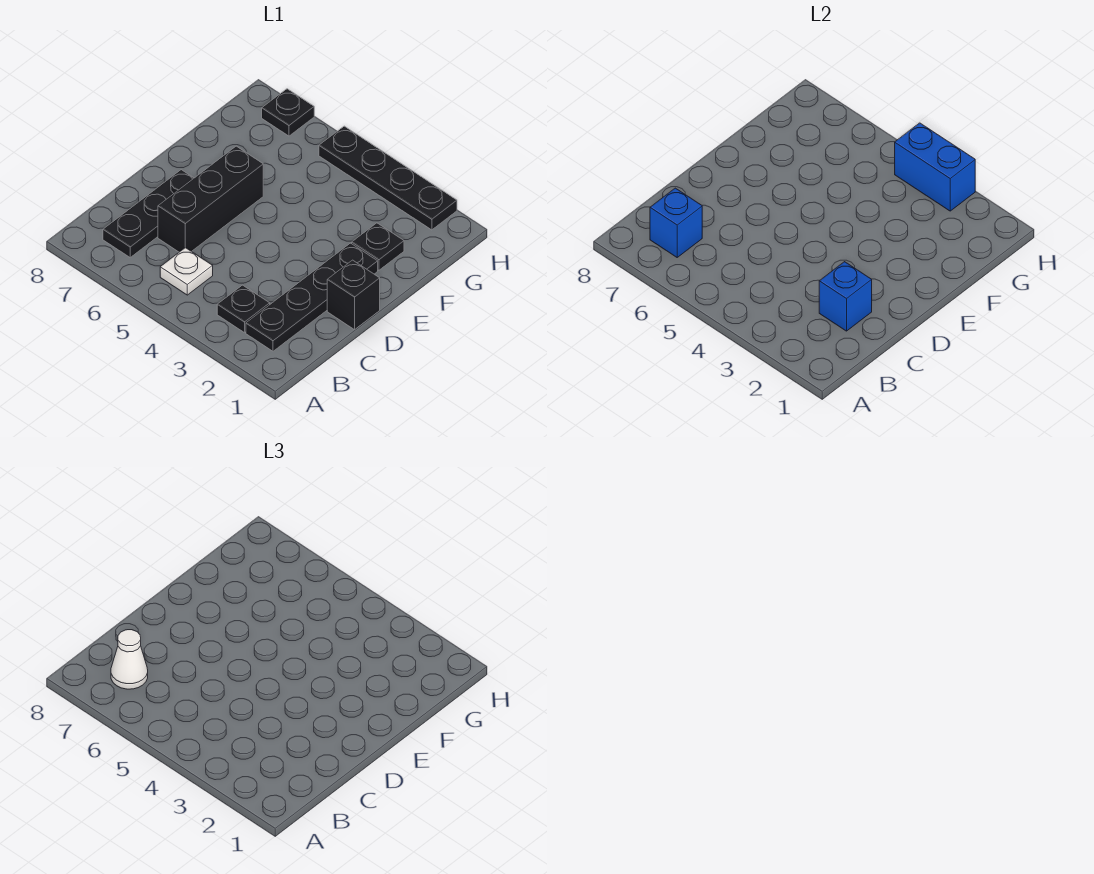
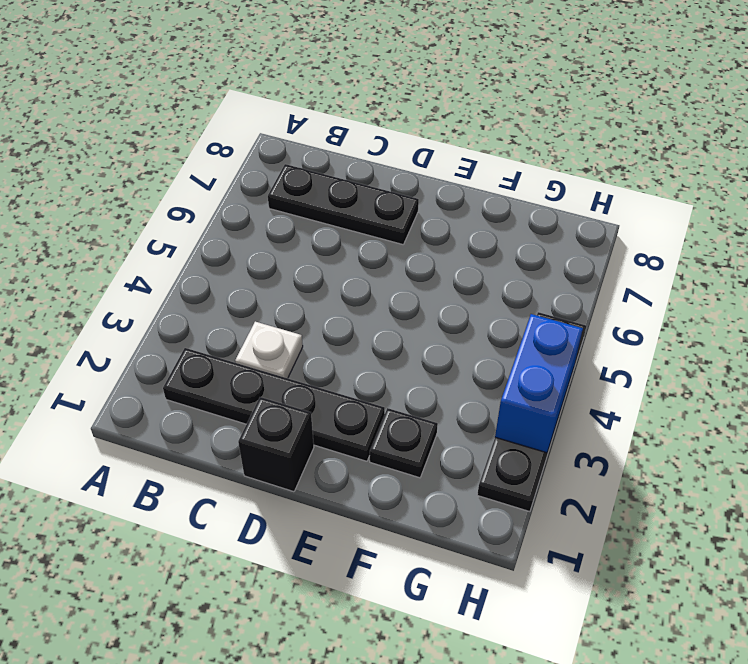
white plate C3 level 1 -> white plate B5 level 1
none -> black plate B3 level 1
none -> black brick C6:E6 level 1
none -> black plate H7 level 1

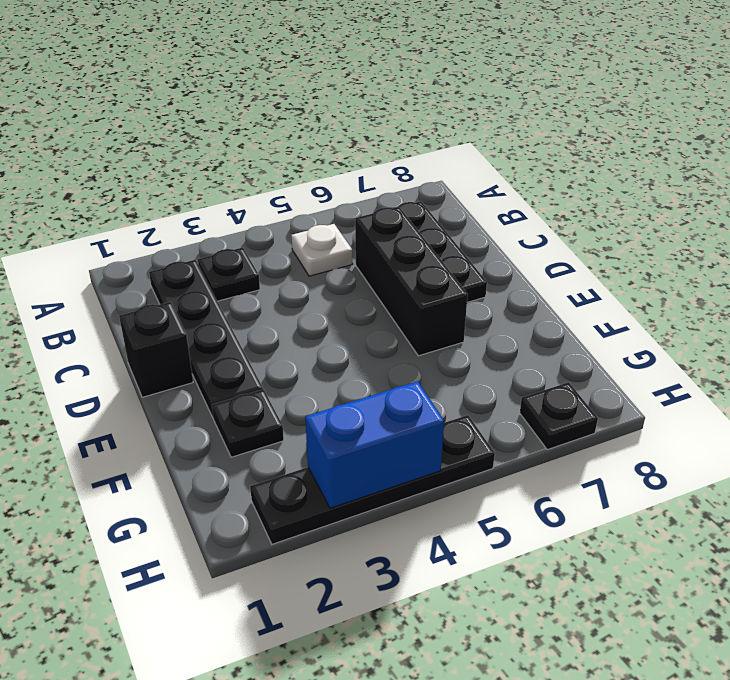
none -> blue brick B7 level 2
none -> blue brick C2 level 2
none -> white cone B7 level 3

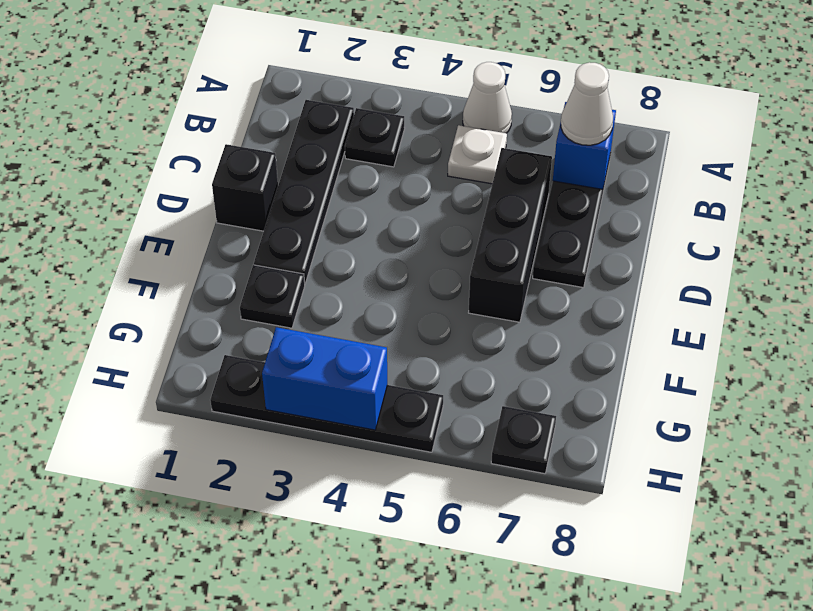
white cone A5 level 1 -> none
none -> blue brick C2 level 2

